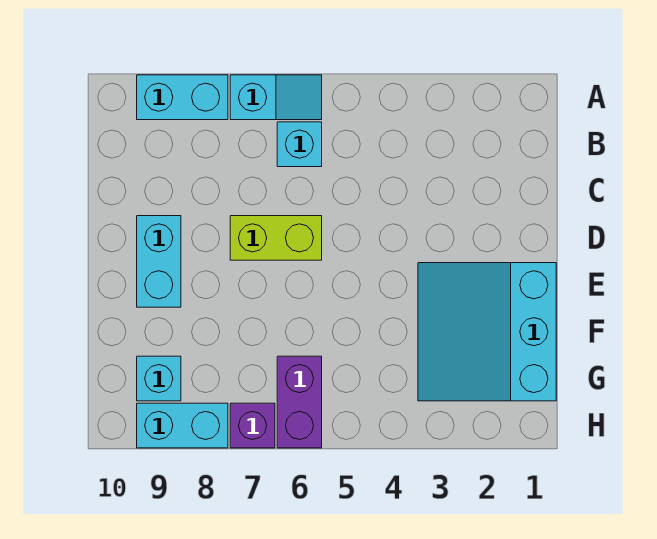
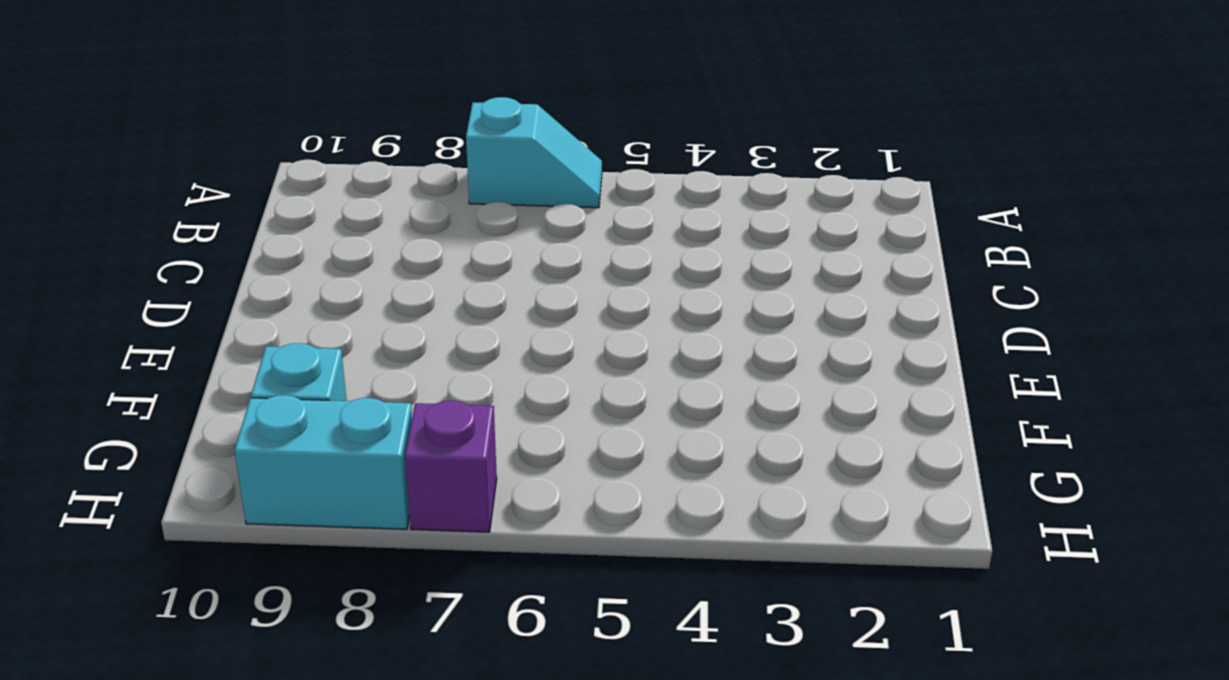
none -> cyan brick A8:A9 level 1
none -> cyan brick B6 level 1

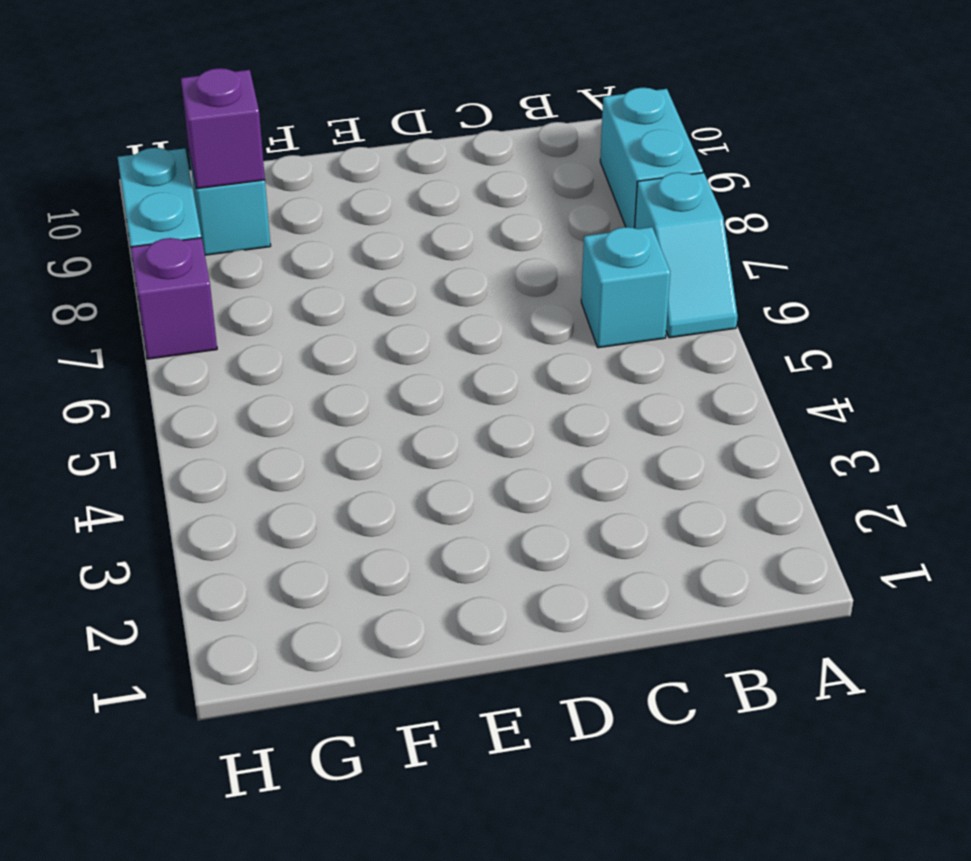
purple brick G9 level 2 -> none
none -> lime brick D6:D7 level 1
none -> cyan brick D9:E9 level 1

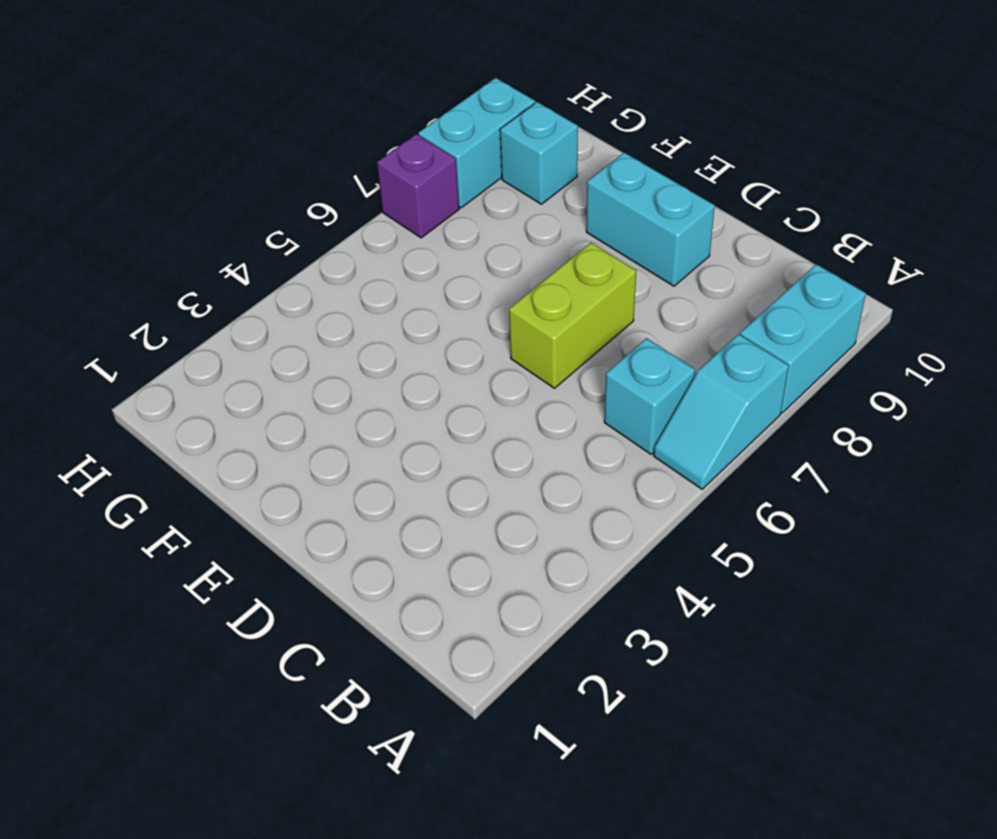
none -> cyan slope E1:G3 level 1 top 1
none -> purple brick G6:H6 level 1

